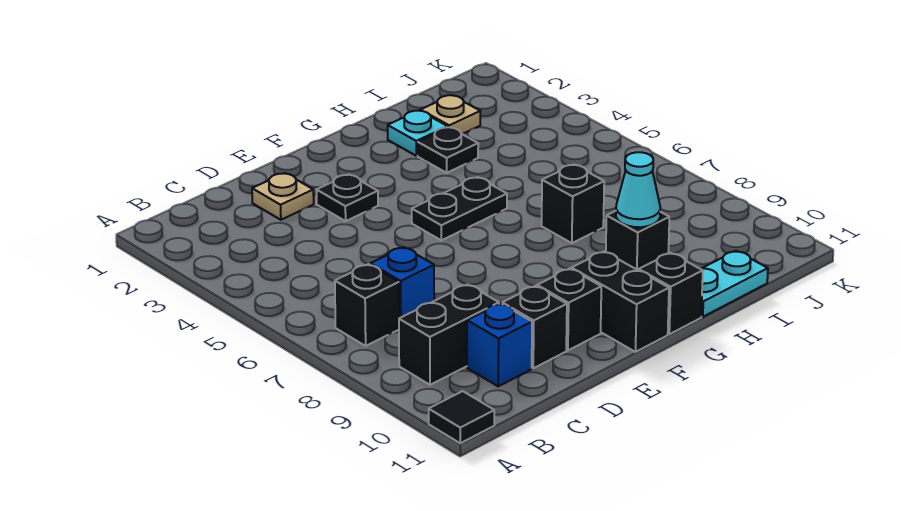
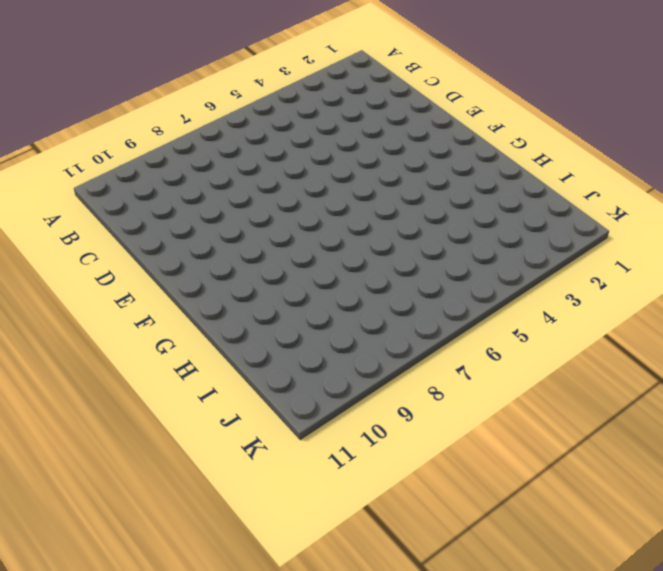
none -> black tile A11 level 1
none -> black brick B7 level 1
none -> black brick B9:C9 level 1

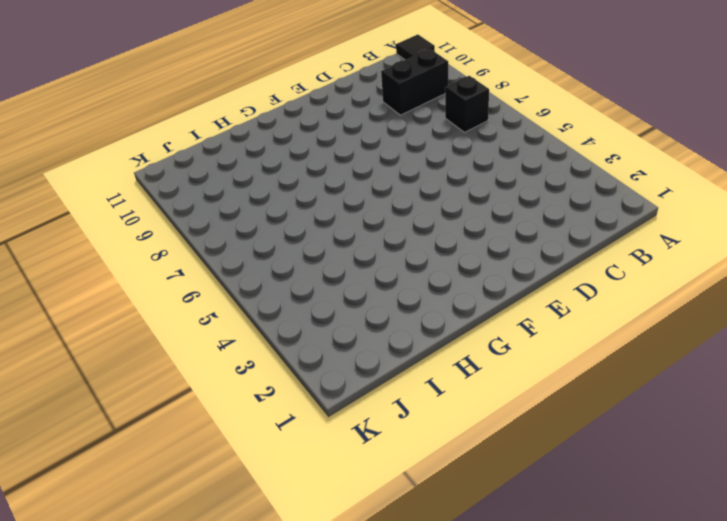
none -> blue brick C7 level 1
none -> blue brick C10 level 1
none -> tan plate D2 level 1

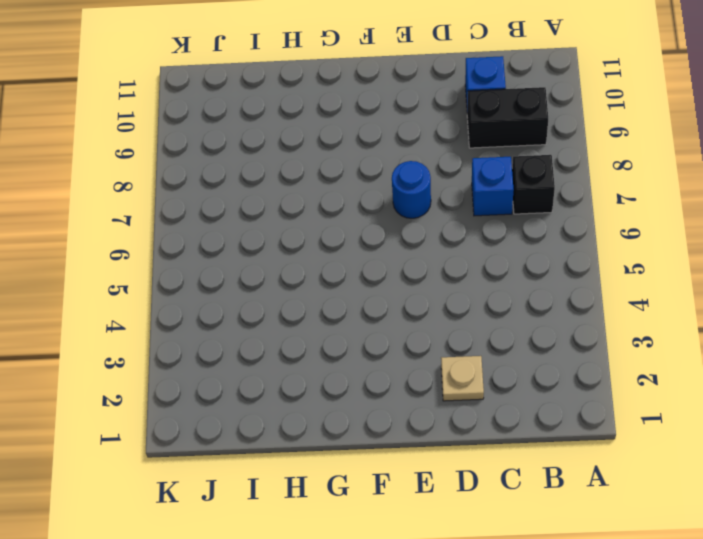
blue round brick E7 level 1 -> none
none -> black tile A11 level 1
none -> black brick D10 level 1
none -> black plate E3 level 1

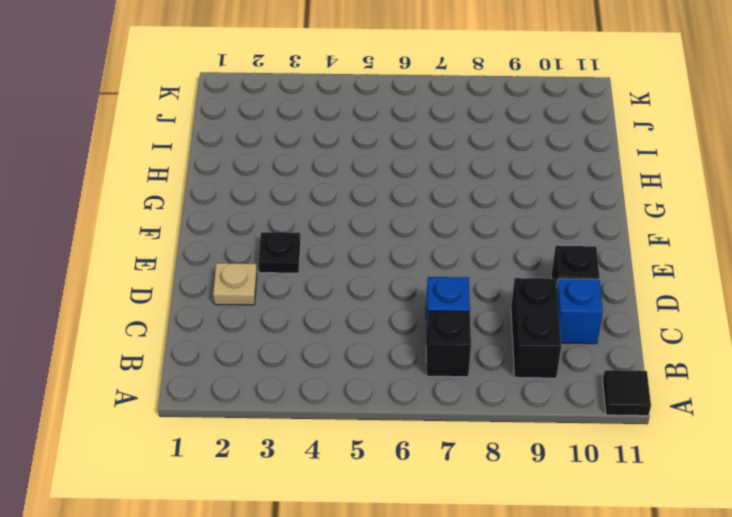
none -> black brick E10 level 1
none -> black plate F5:G5 level 1
none -> black brick F10:F11 level 1

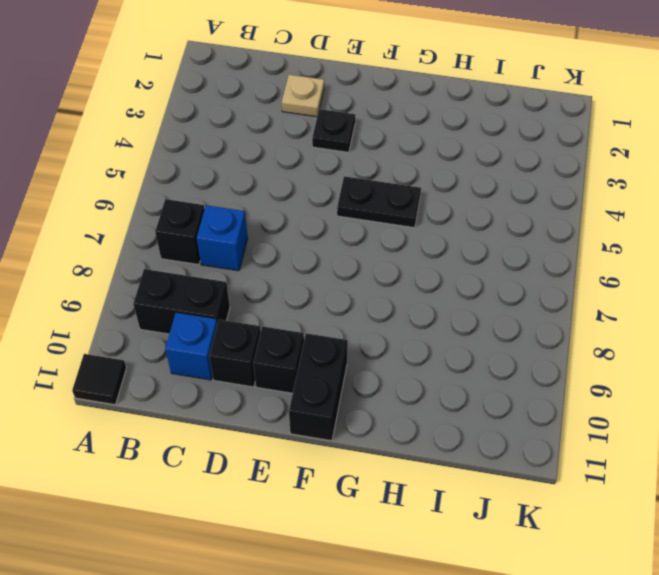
none -> black brick G11 level 1
none -> cyan plate H2 level 1
none -> black plate H3 level 1

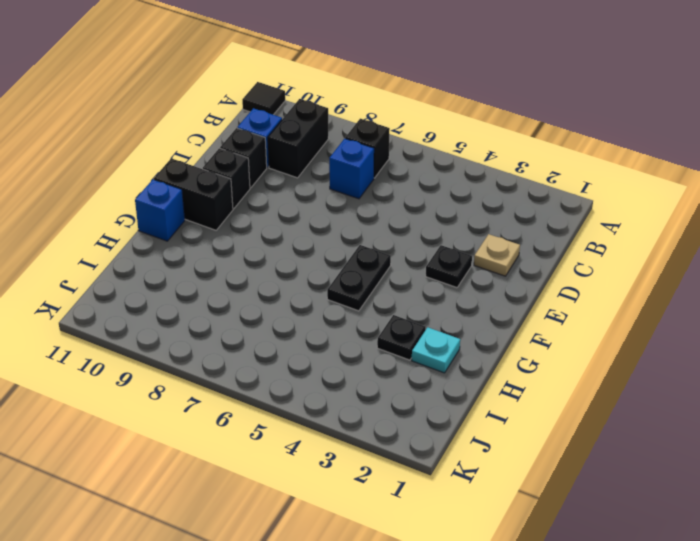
blue brick G11 level 1 -> black brick G11 level 1
none -> black brick H7 level 1
none -> black brick H9 level 1
none -> cyan plate H11:I11 level 1

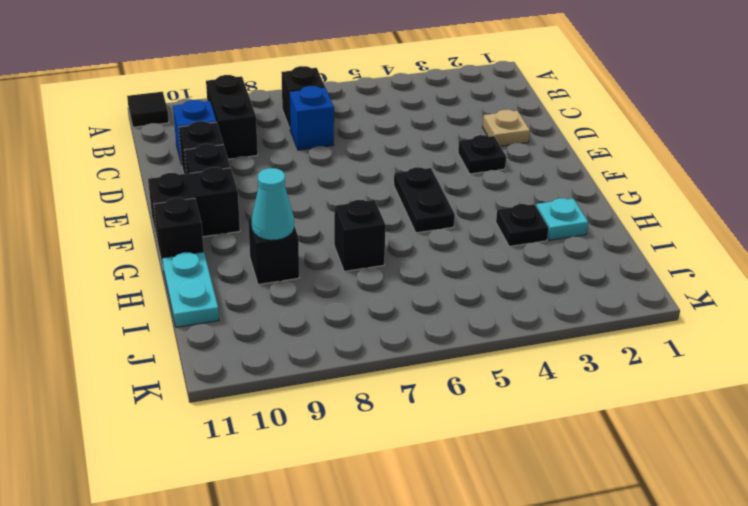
none -> tan plate I2 level 1

